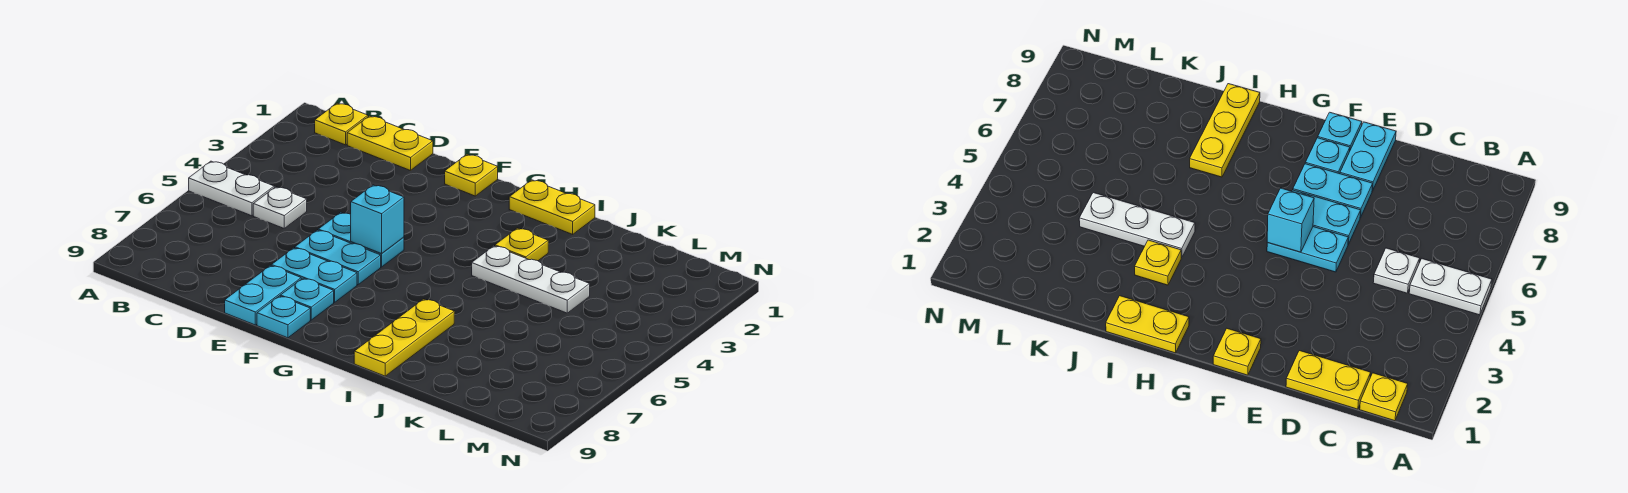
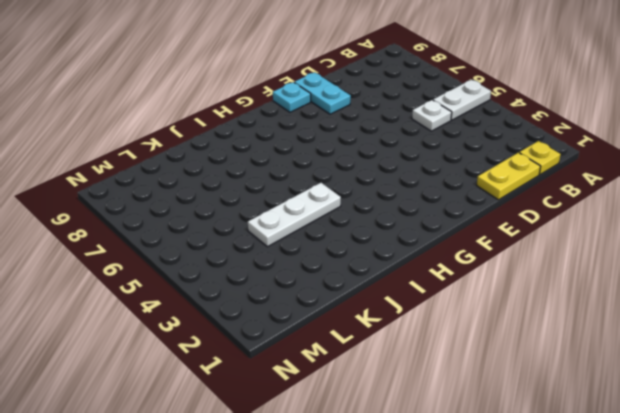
none -> cyan plate E5:F5 level 1
none -> cyan plate E6:F6 level 1
none -> cyan plate E7:F7 level 1

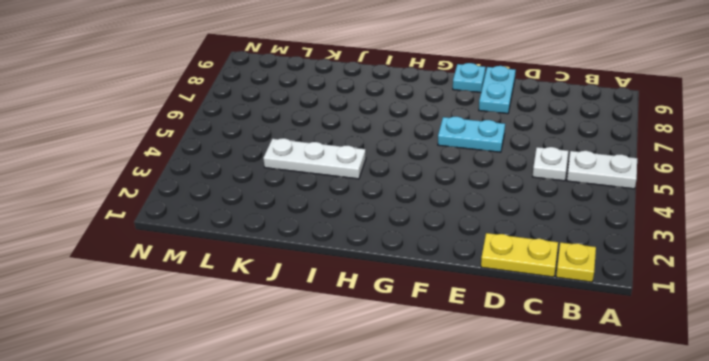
none -> cyan plate E5:F5 level 1
none -> cyan plate E7:F7 level 1
none -> yellow plate F1 level 1

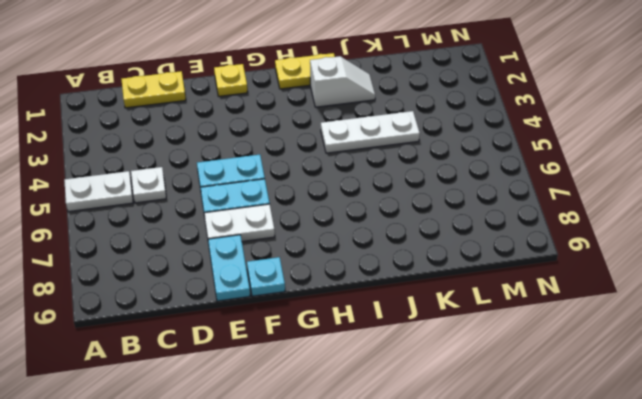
white plate E7:F7 level 1 -> cyan plate E7:F7 level 1
white slope I2:J2 level 1 top I -> none
none -> yellow plate B1 level 1
none -> cyan plate F8 level 1
none -> yellow plate I3 level 1

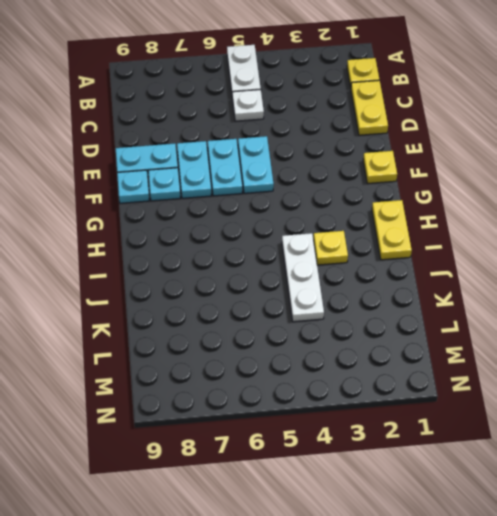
none -> yellow plate I7:I9 level 1
none -> cyan brick F5 level 2

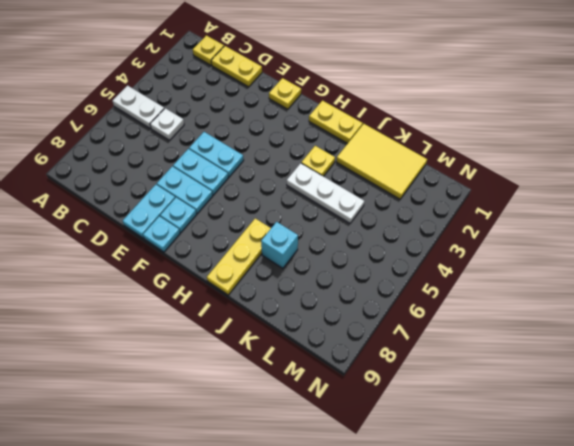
yellow tile J1:L2 level 1 -> none
cyan brick J7 level 1 -> cyan brick F5 level 2

